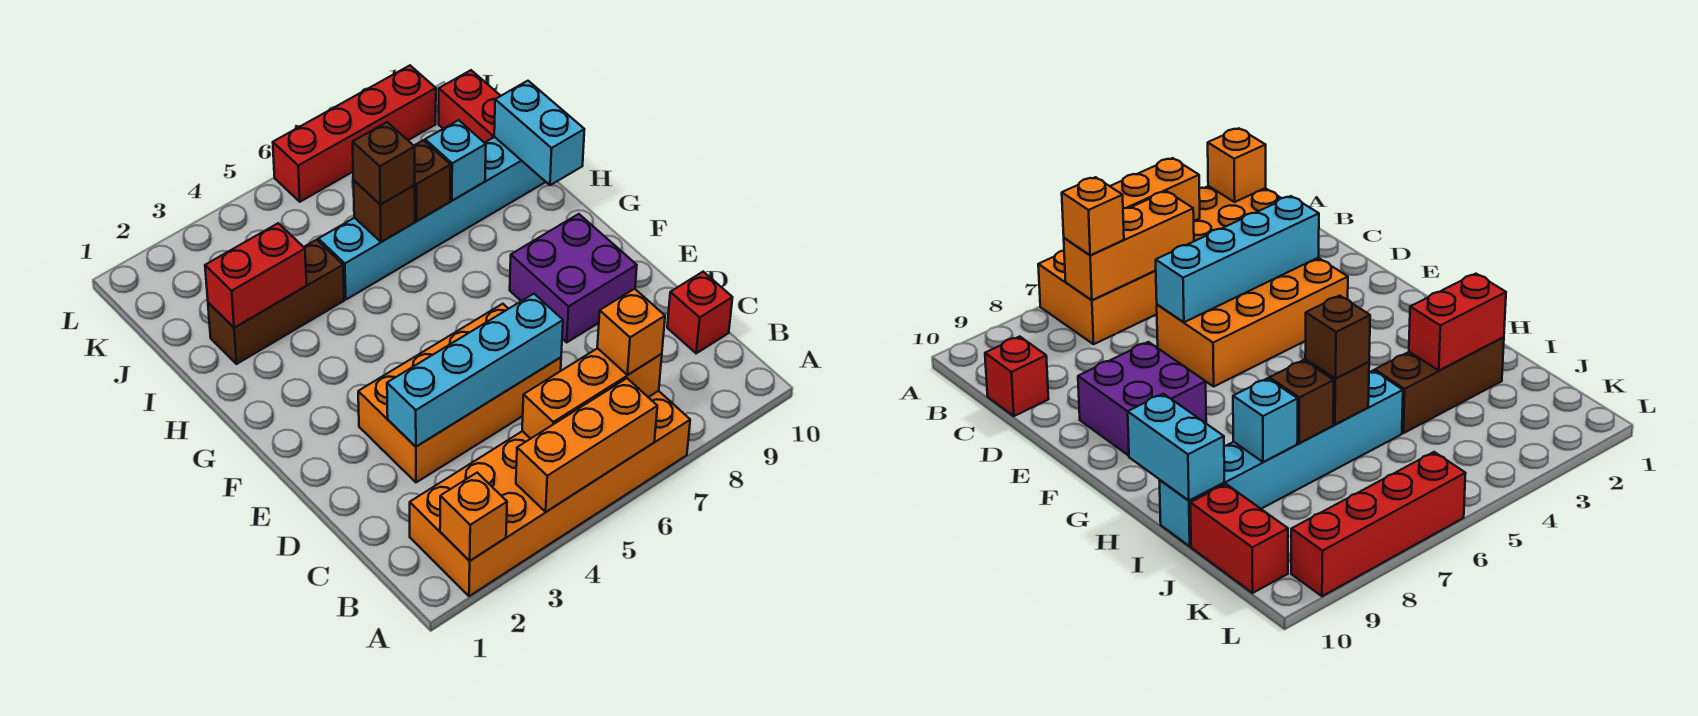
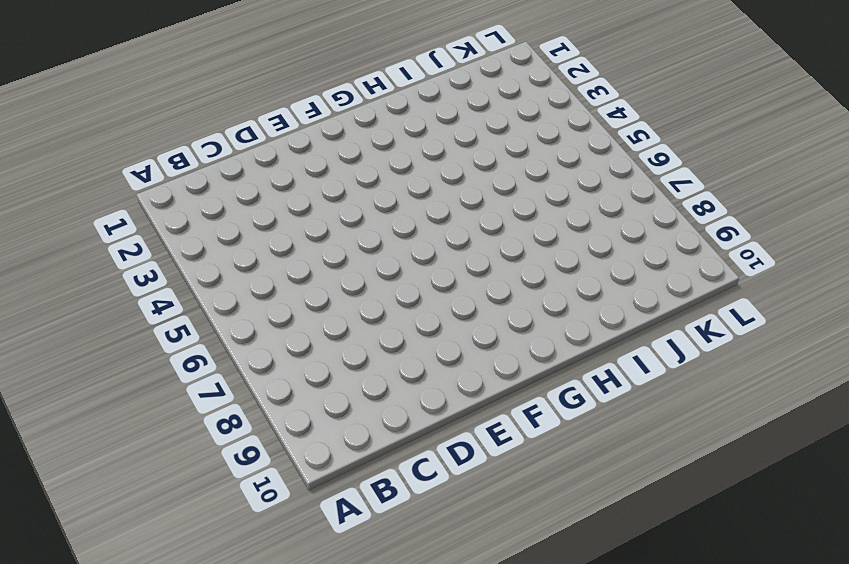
none -> orange brick A2:B7 level 1
none -> red brick C10 level 1
none -> orange brick D3:E6 level 1

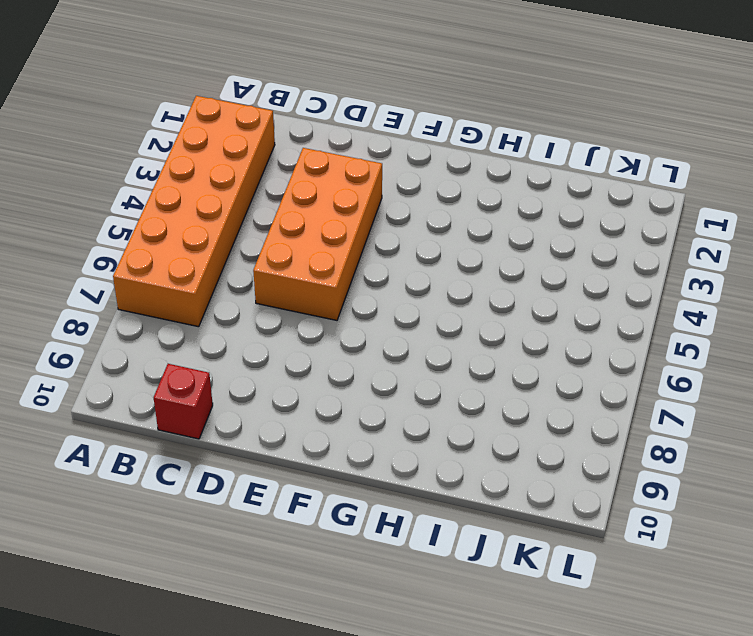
none -> purple brick E8:F9 level 1
none -> brown brick I2:I4 level 1
none -> cyan brick I5:I10 level 1

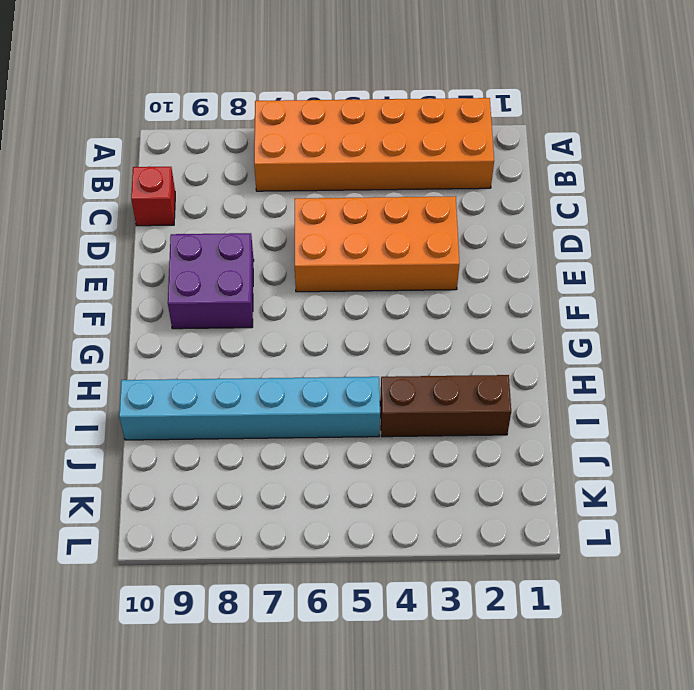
none -> red brick J10:K10 level 1
none -> red brick L6:L9 level 1
none -> orange brick A2 level 2

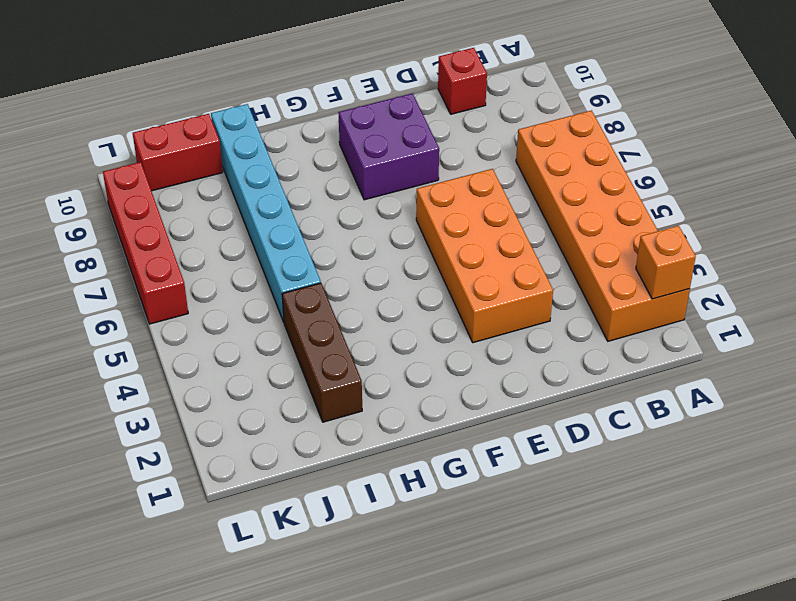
none -> orange brick A4:A6 level 2
none -> orange brick B5:B7 level 2
none -> cyan brick D3:D6 level 2

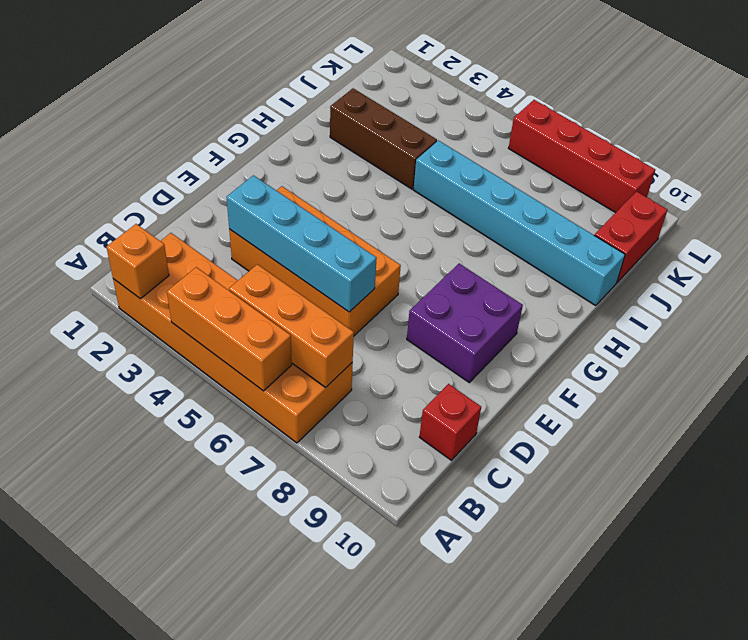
none -> cyan brick H10:I10 level 2
none -> red brick I2:I3 level 2
none -> brown brick I6 level 2

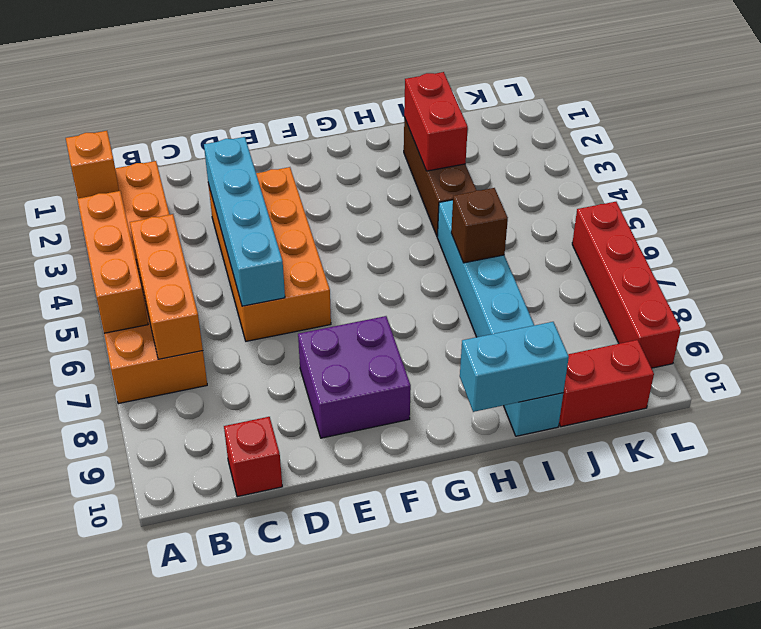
none -> brown brick I7 level 2
none -> cyan brick I8 level 2
none -> orange brick B7 level 3

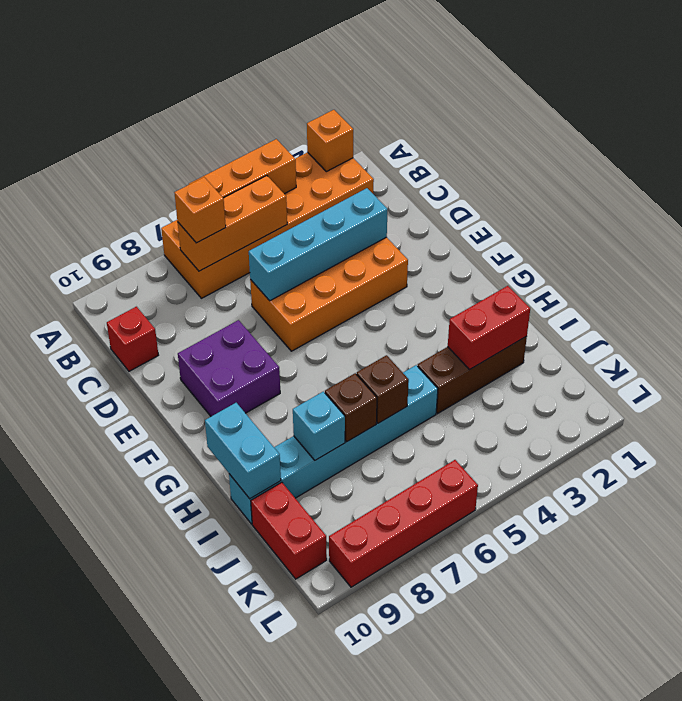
none -> brown brick I6 level 3

